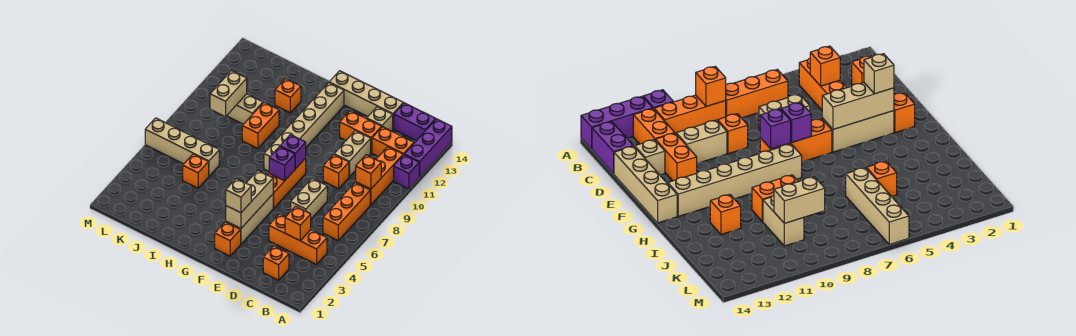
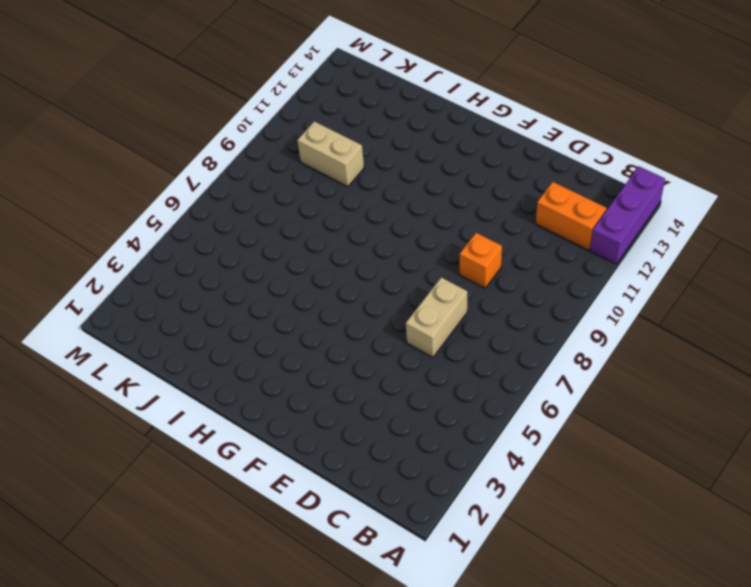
none -> purple brick A11 level 1
none -> orange brick B4:D4 level 1
none -> orange brick B6:B8 level 1
none -> orange brick B9:B11 level 1

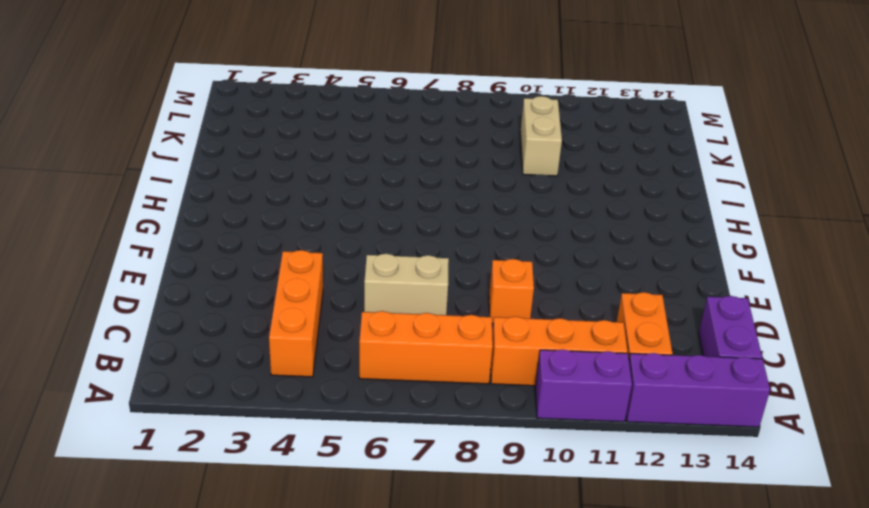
purple brick A10:A11 level 1 -> purple brick A11 level 1
none -> orange brick C2 level 1
none -> tan brick D10:D11 level 1
none -> orange brick D12:E12 level 1
none -> tan brick D13 level 1

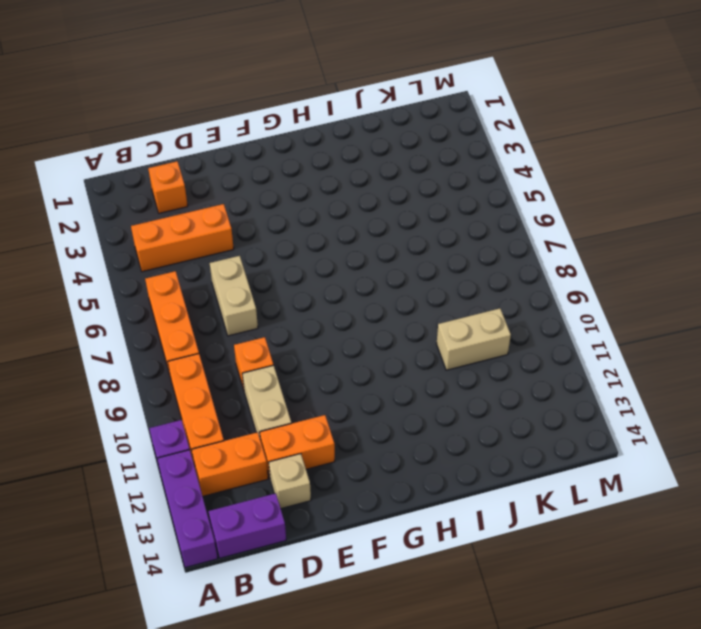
none -> tan brick D14:G14 level 1
none -> orange brick F2 level 1
none -> tan brick F3:F5 level 1
none -> orange brick F6:F8 level 1

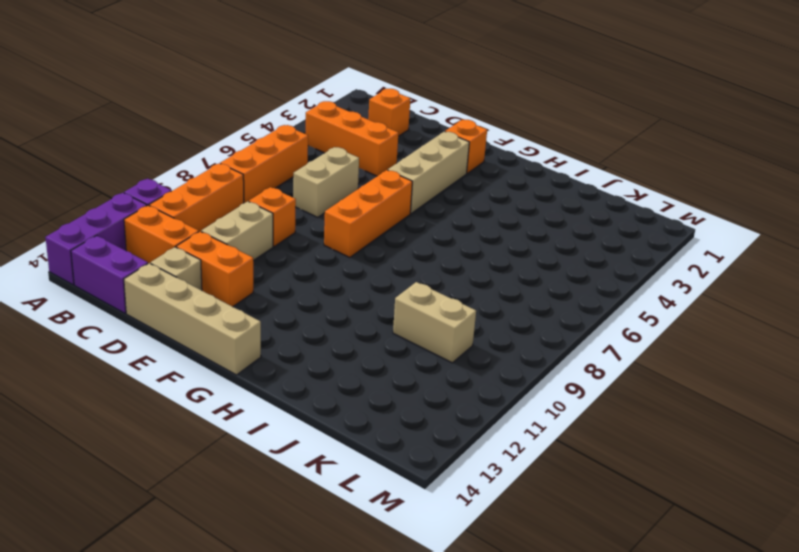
none -> tan brick G8:G13 level 1
none -> orange brick I9:I10 level 1
none -> orange brick I12 level 1
none -> orange brick J5 level 1

